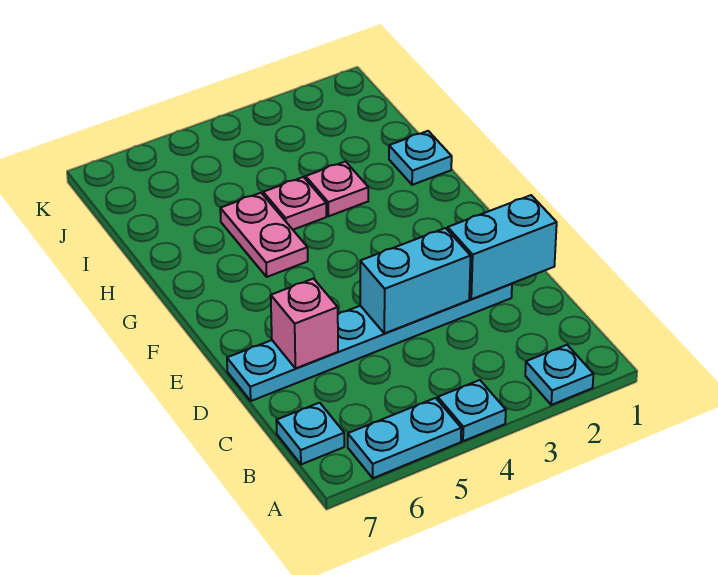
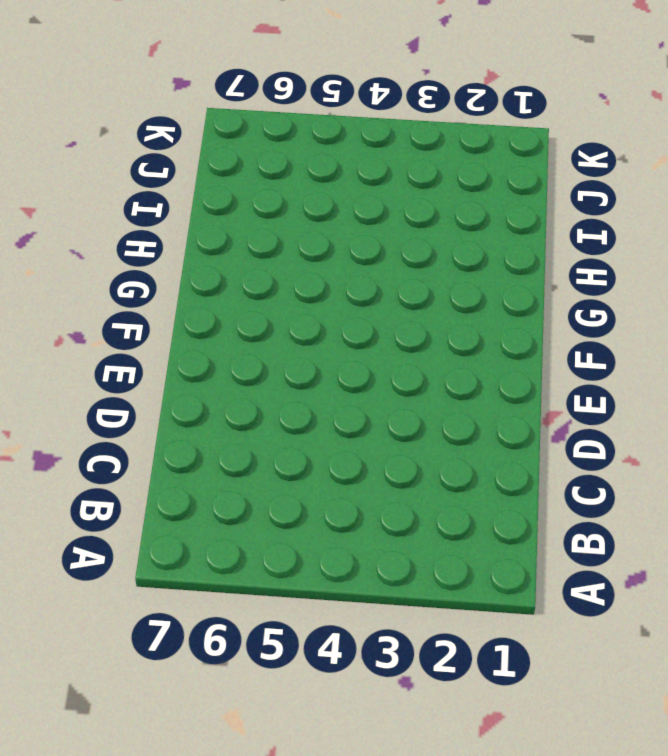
none -> cyan plate A2 level 1
none -> cyan plate A4 level 1
none -> cyan plate A5:A6 level 1

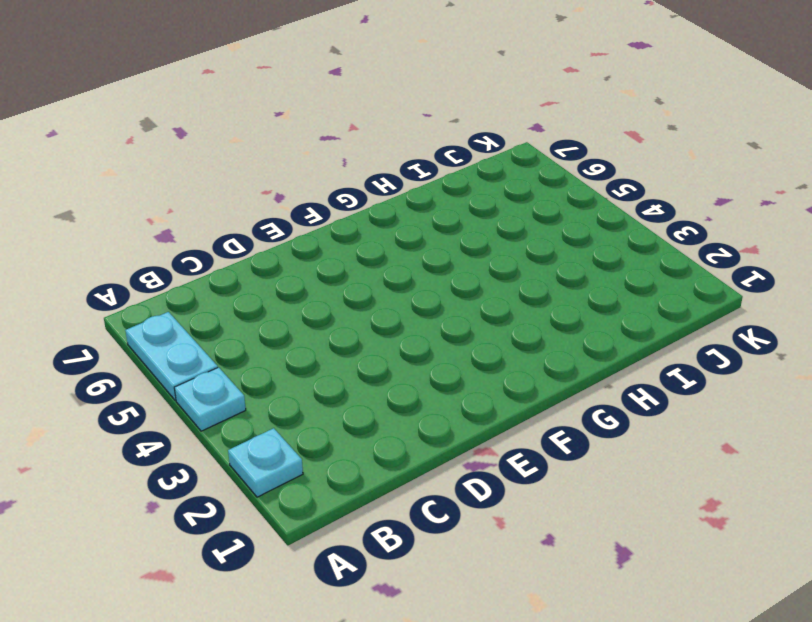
none -> cyan plate B7 level 1
none -> cyan plate D2:D7 level 1
none -> pink plate G5:H5 level 1

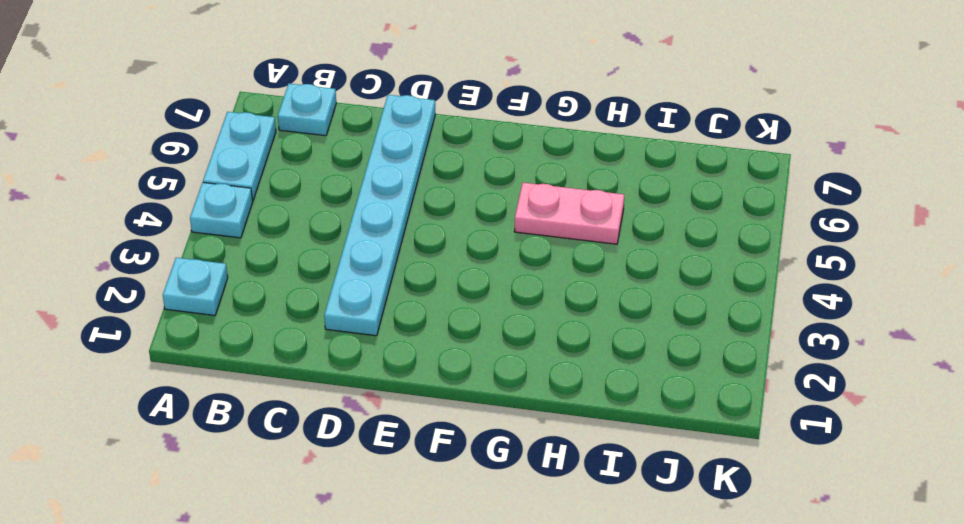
none -> cyan plate H1 level 1
none -> pink plate H3 level 1
none -> pink plate H4 level 1

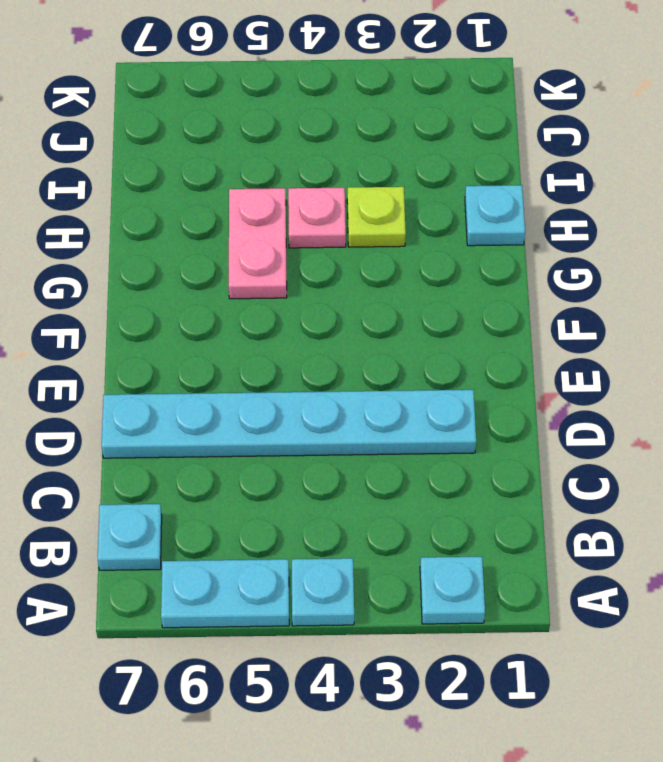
lime plate H3 level 1 -> pink plate H3 level 1
none -> cyan brick D1:D2 level 2
none -> cyan brick D3:D4 level 2
none -> pink brick D6 level 2

